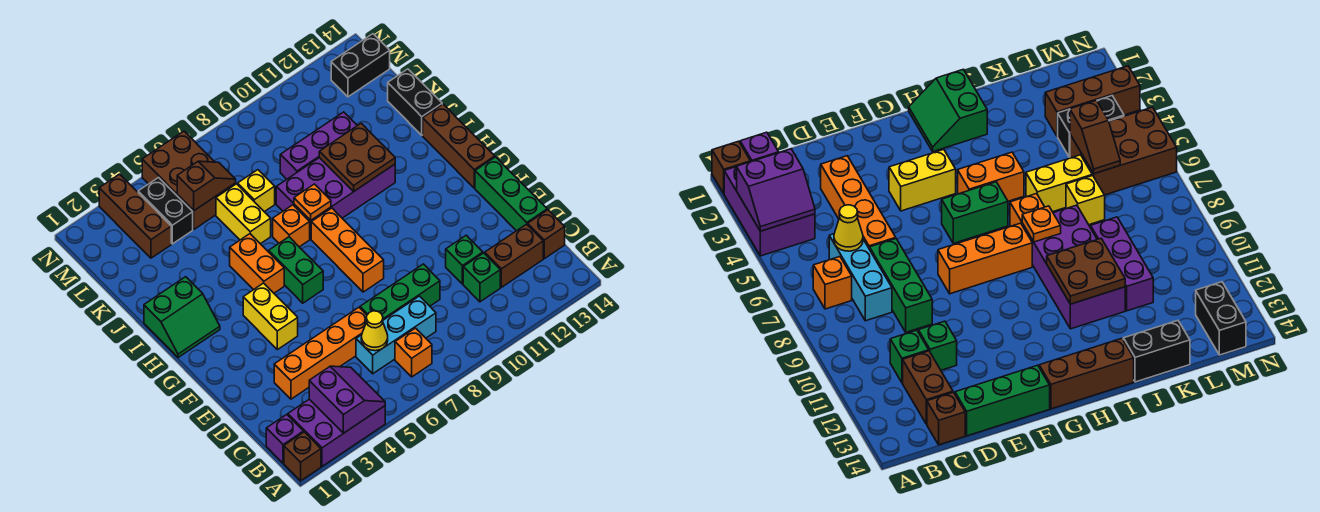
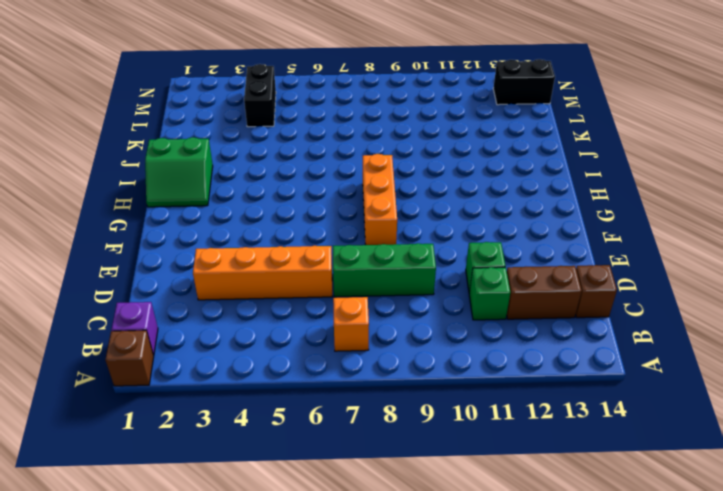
none -> purple brick A2:B4 level 1
none -> cyan brick C6:C8 level 1
none -> green brick D14:F14 level 1
none -> yellow brick F4:G4 level 1

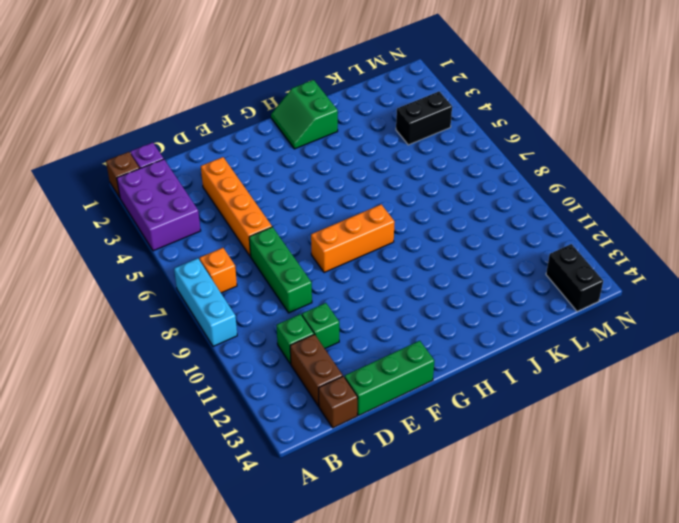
cyan brick A7:A9 level 1 -> cyan brick C6:C8 level 1
none -> yellow brick F4:G4 level 1
none -> green brick G6:H6 level 1
none -> brown brick G14:I14 level 1
none -> orange brick H5:I5 level 1

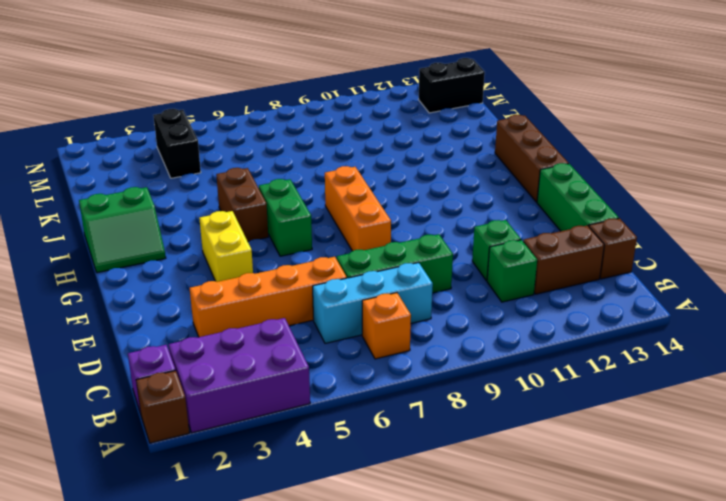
brown brick H5:I5 level 1 -> orange brick H5:I5 level 1
none -> orange brick I7 level 1
none -> purple brick I8:J11 level 1
none -> yellow brick J6:K6 level 1
none -> black brick J14:K14 level 1

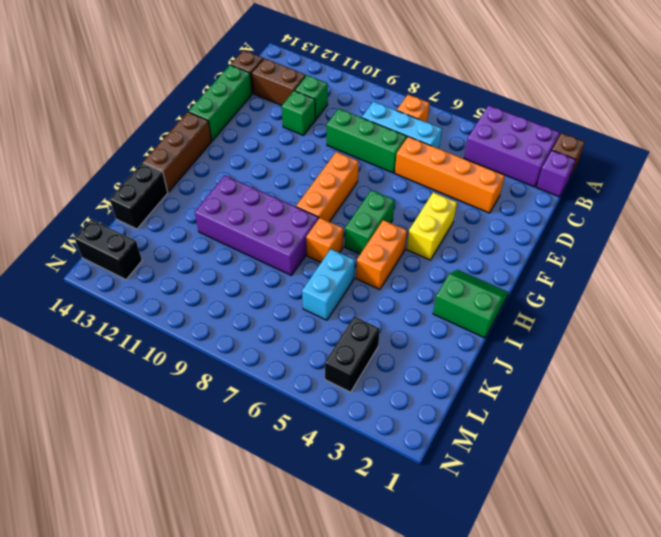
cyan brick J6:K6 level 1 -> yellow brick J6:K6 level 1
none -> yellow brick K7 level 1
none -> purple brick K9:K11 level 1
none -> brown brick L3:N3 level 1
none -> brown brick L5:N6 level 1

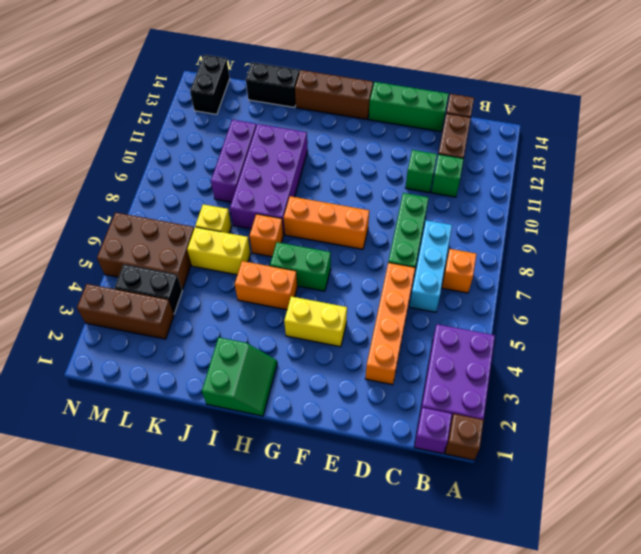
none -> purple slope A3:B4 level 2 top 3
none -> yellow cone C6 level 2
none -> orange plate I8 level 2
none -> brown plate I10:J11 level 2

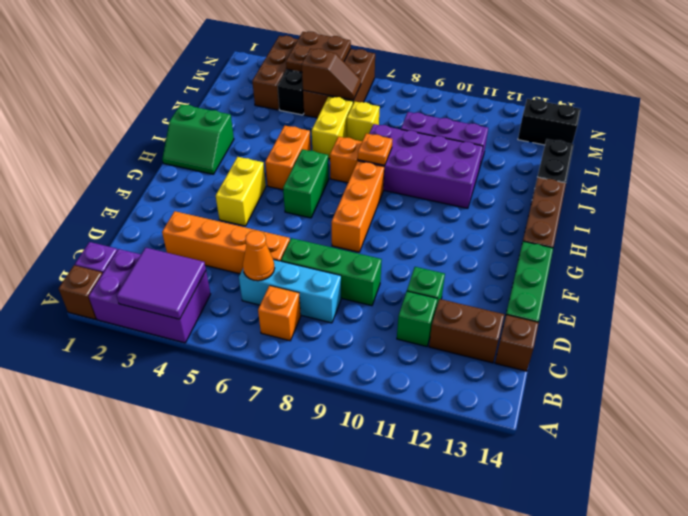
purple tile A3:B4 level 2 -> purple slope A3:B4 level 2 top 3
orange cone C6 level 2 -> yellow cone C6 level 2
brown plate M4:N5 level 2 -> brown plate I10:J11 level 2

